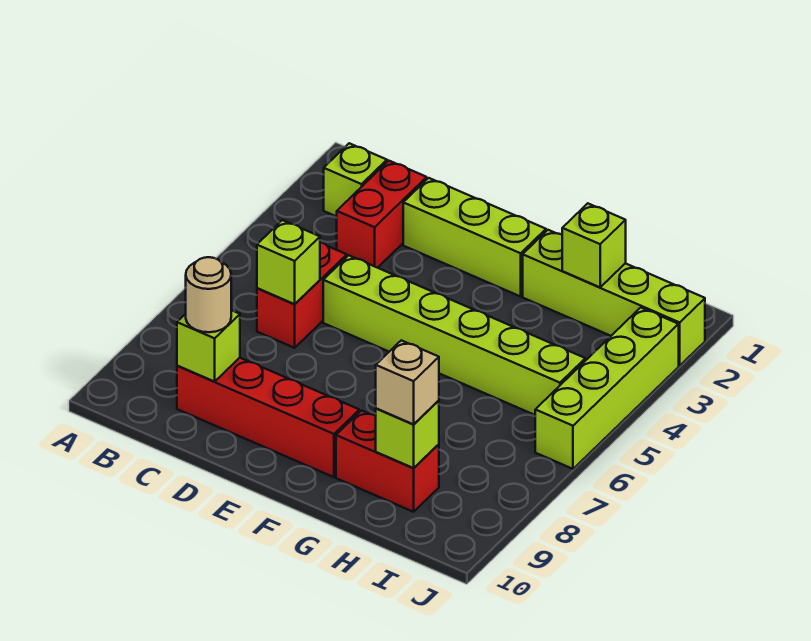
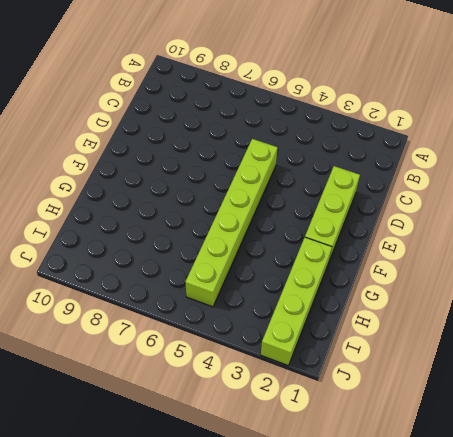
none -> lime brick B2 level 1
none -> red brick C2:C3 level 1
none -> red brick C5:C6 level 1

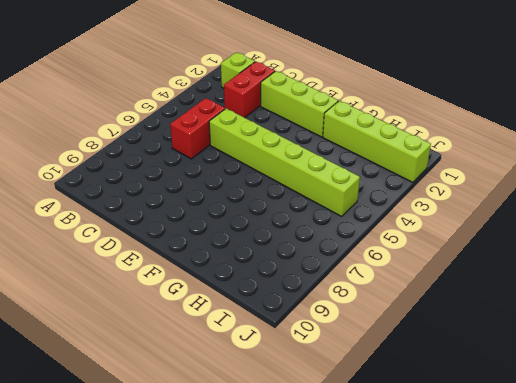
none -> red brick C9:F9 level 1
none -> red brick G9:H9 level 1
none -> lime brick J3:J6 level 1

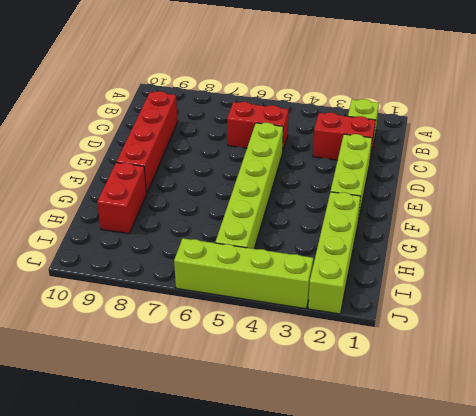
none -> lime brick C6 level 2
none -> lime brick C9 level 2
none -> lime brick H2 level 2

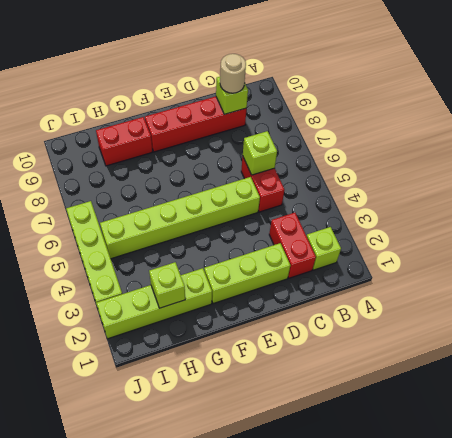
none -> lime brick H9 level 2
none -> tan brick H9 level 3

